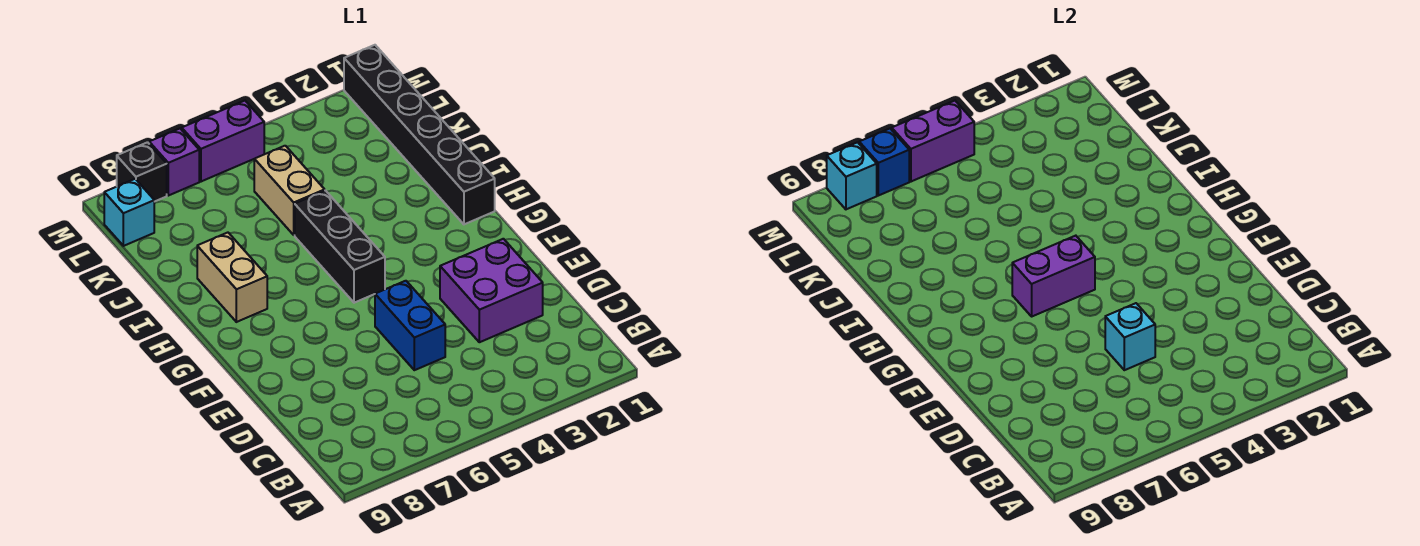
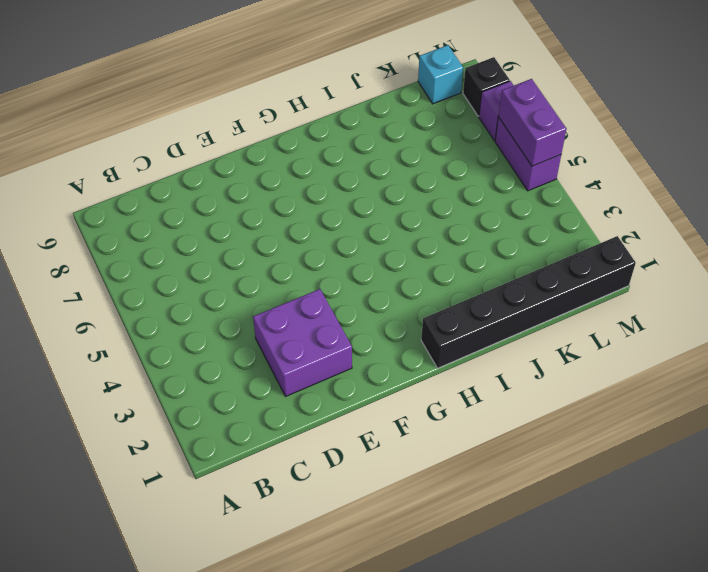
none -> blue brick D5:E5 level 1
none -> black brick G5:I5 level 1
none -> tan brick H8:I8 level 1

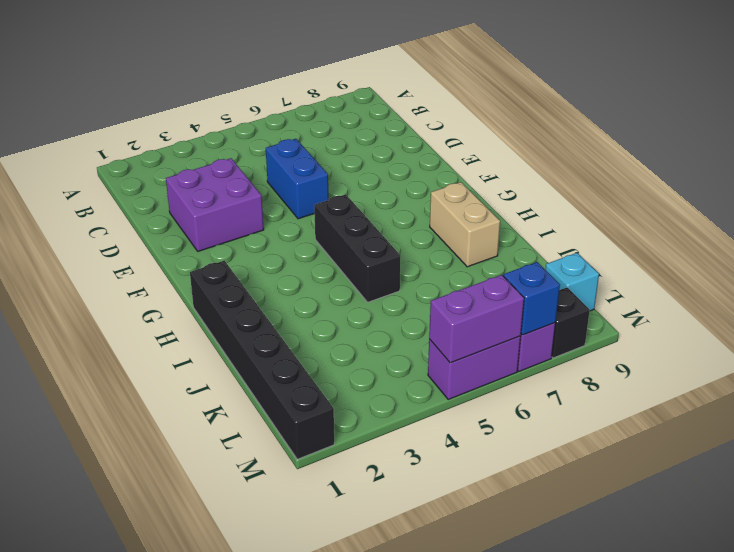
none -> tan brick J5:K5 level 1
none -> cyan brick D5 level 2
none -> purple brick G5:G6 level 2

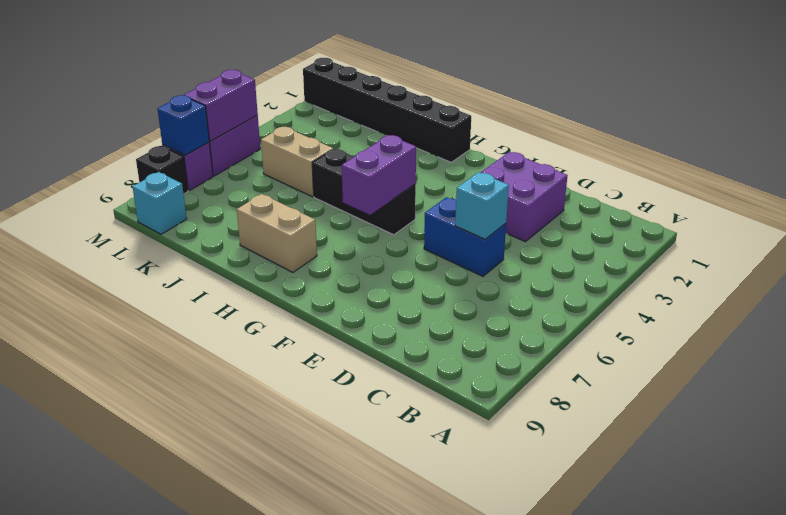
none -> cyan brick M8 level 2

